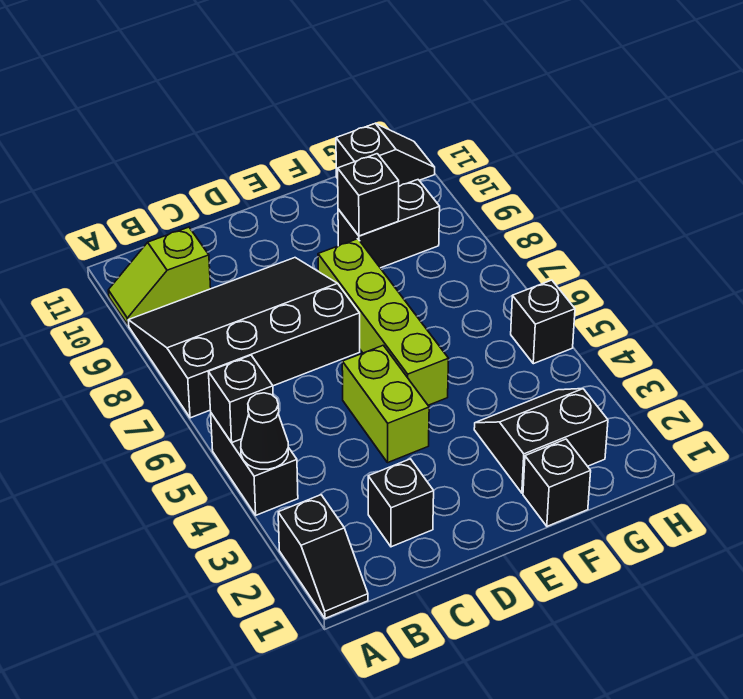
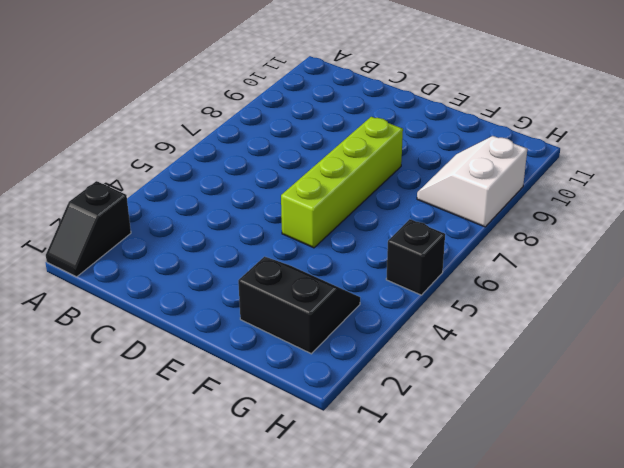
white slope G8:H9 level 1 top H -> black brick F9:G9 level 1
none -> black brick A4:A5 level 1
none -> black slope A7:D9 level 1 top 7
none -> lime slope A10:B10 level 1 top B

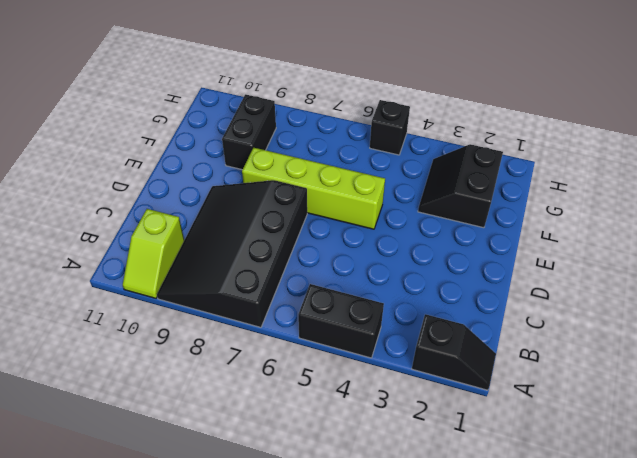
none -> black brick C2 level 1
none -> lime brick D4:D5 level 1
none -> black brick F1 level 1

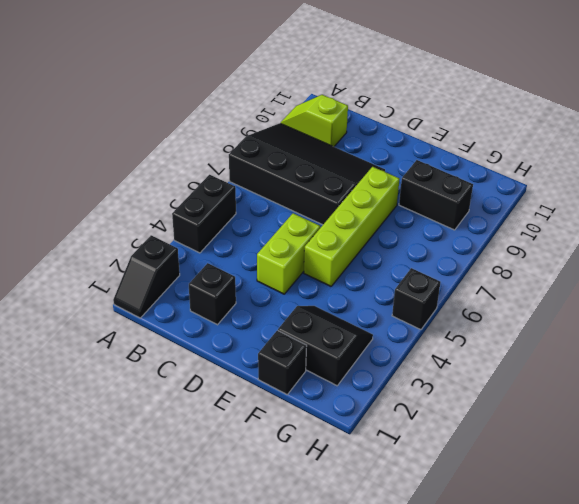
none -> black slope G11:H11 level 1 top G
none -> black cone A4 level 2
none -> black brick A5 level 2

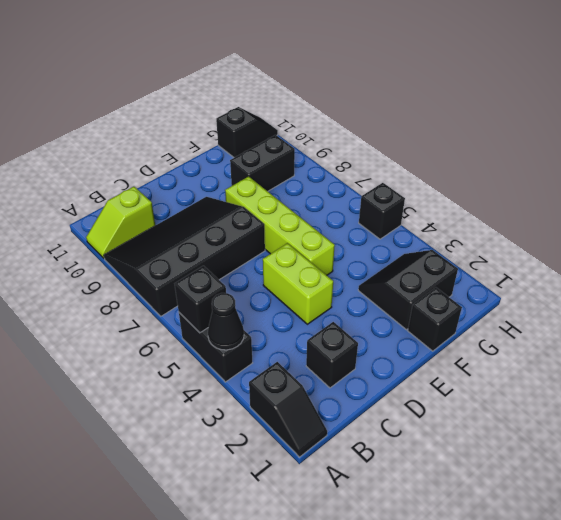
none -> black brick F9 level 2

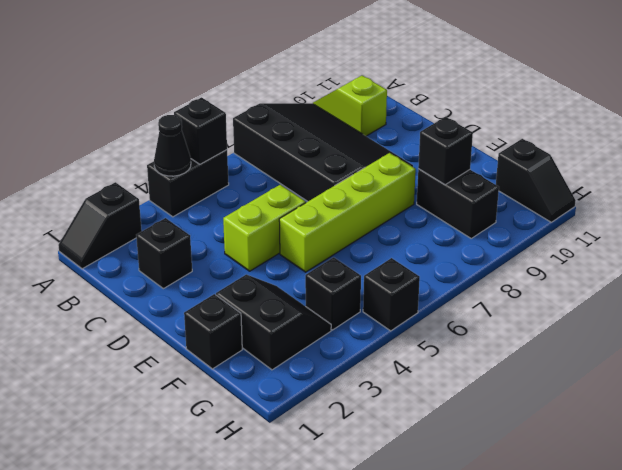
black brick G4 level 1 -> none

